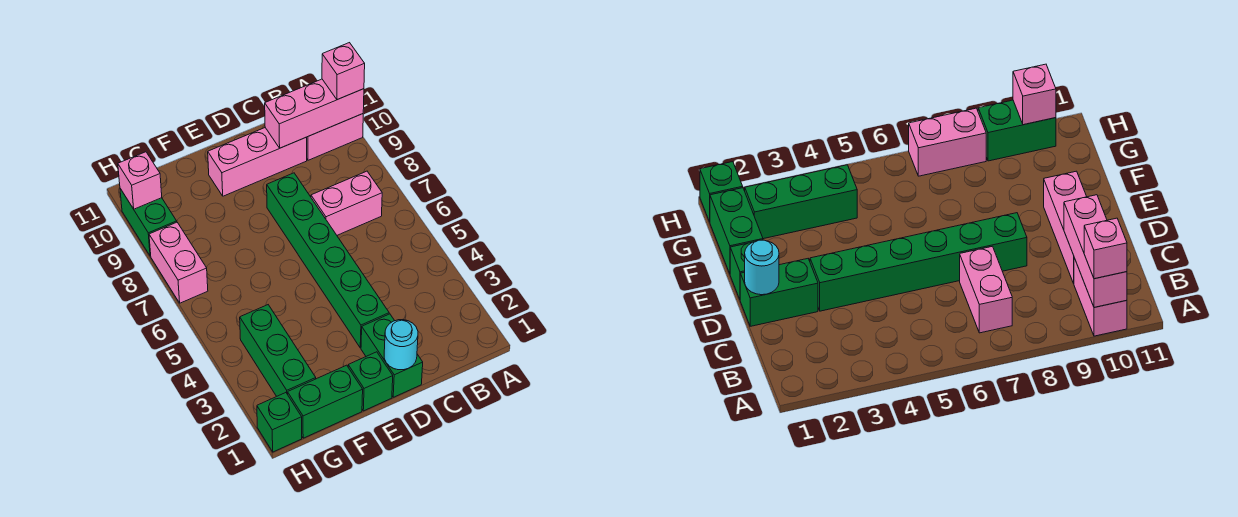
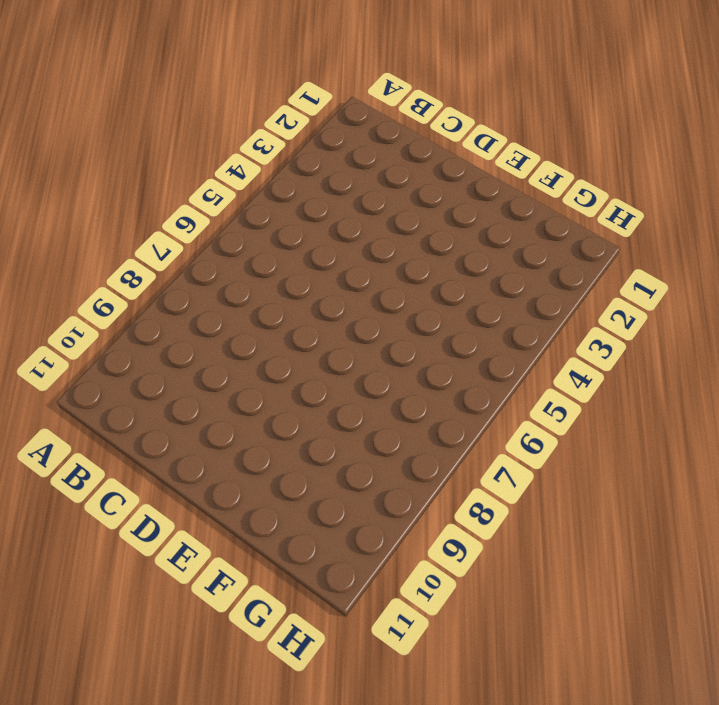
none -> pink brick A10:B10 level 1
none -> pink brick B7:C7 level 1
none -> pink brick C10:E10 level 1

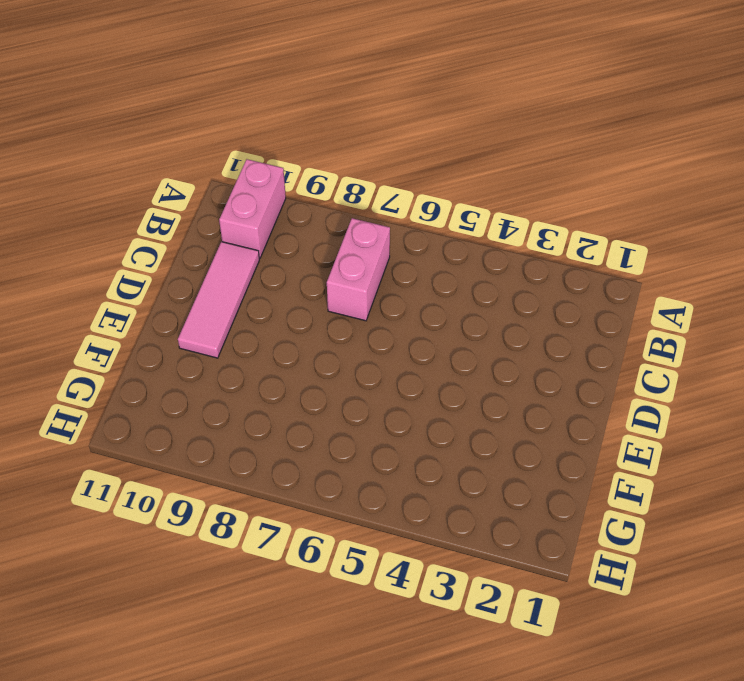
pink tile C10:E10 level 1 -> pink brick C10:E10 level 1
none -> green brick D1:D2 level 1
none -> green brick D3:D8 level 1
none -> green brick E1 level 1

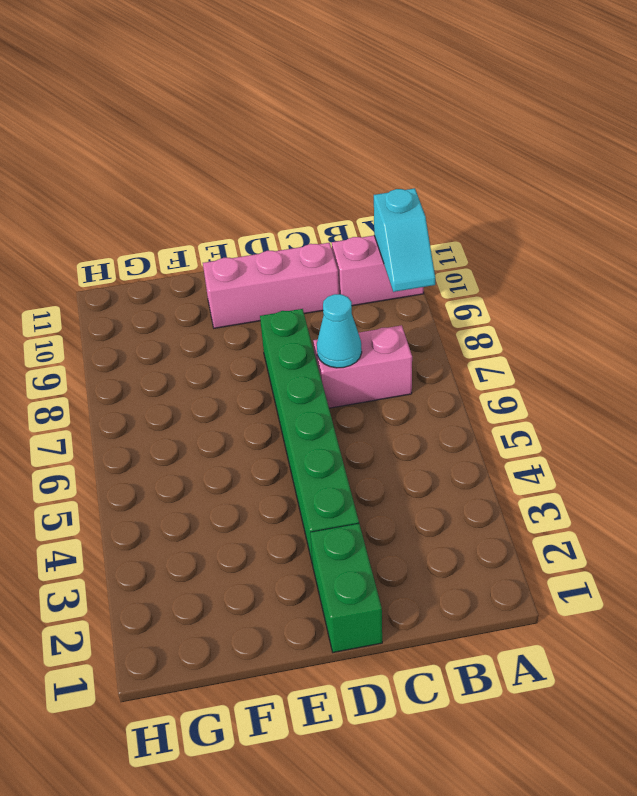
cyan slope A9:A10 level 2 top 10 -> pink brick A10:C10 level 2
cyan cone C7 level 2 -> none
none -> green brick E1 level 1
none -> green brick F1:G1 level 1
none -> green brick G2:G4 level 1

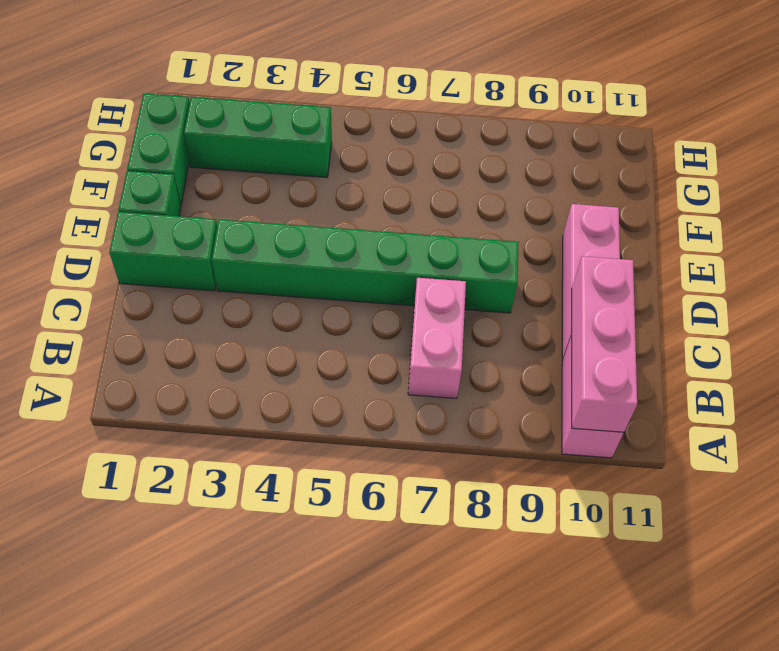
none -> green brick H1 level 1
none -> pink brick H7:H8 level 1
none -> green brick H9:H10 level 1

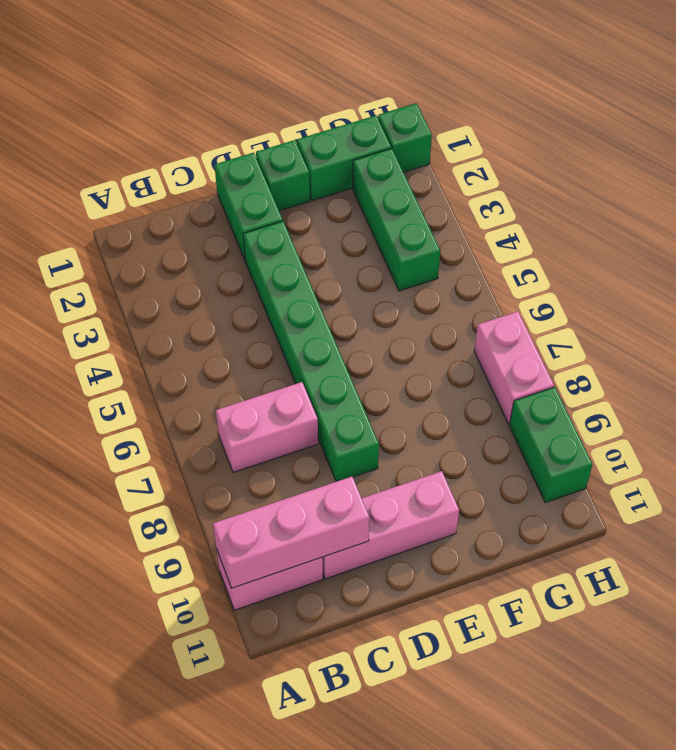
none -> cyan round brick D1 level 2
none -> pink brick H10 level 2
none -> pink brick A10 level 3

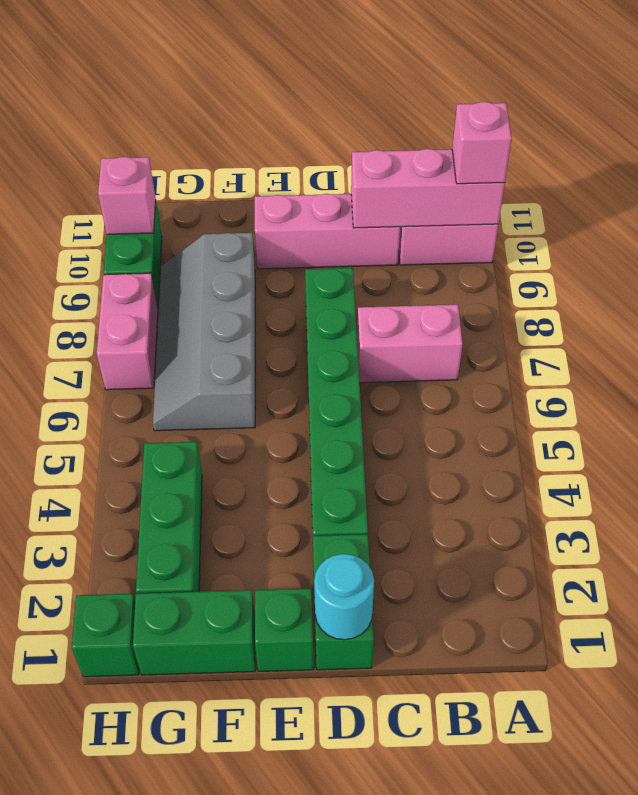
grey slope F6:G9 level 1 top F -> none

